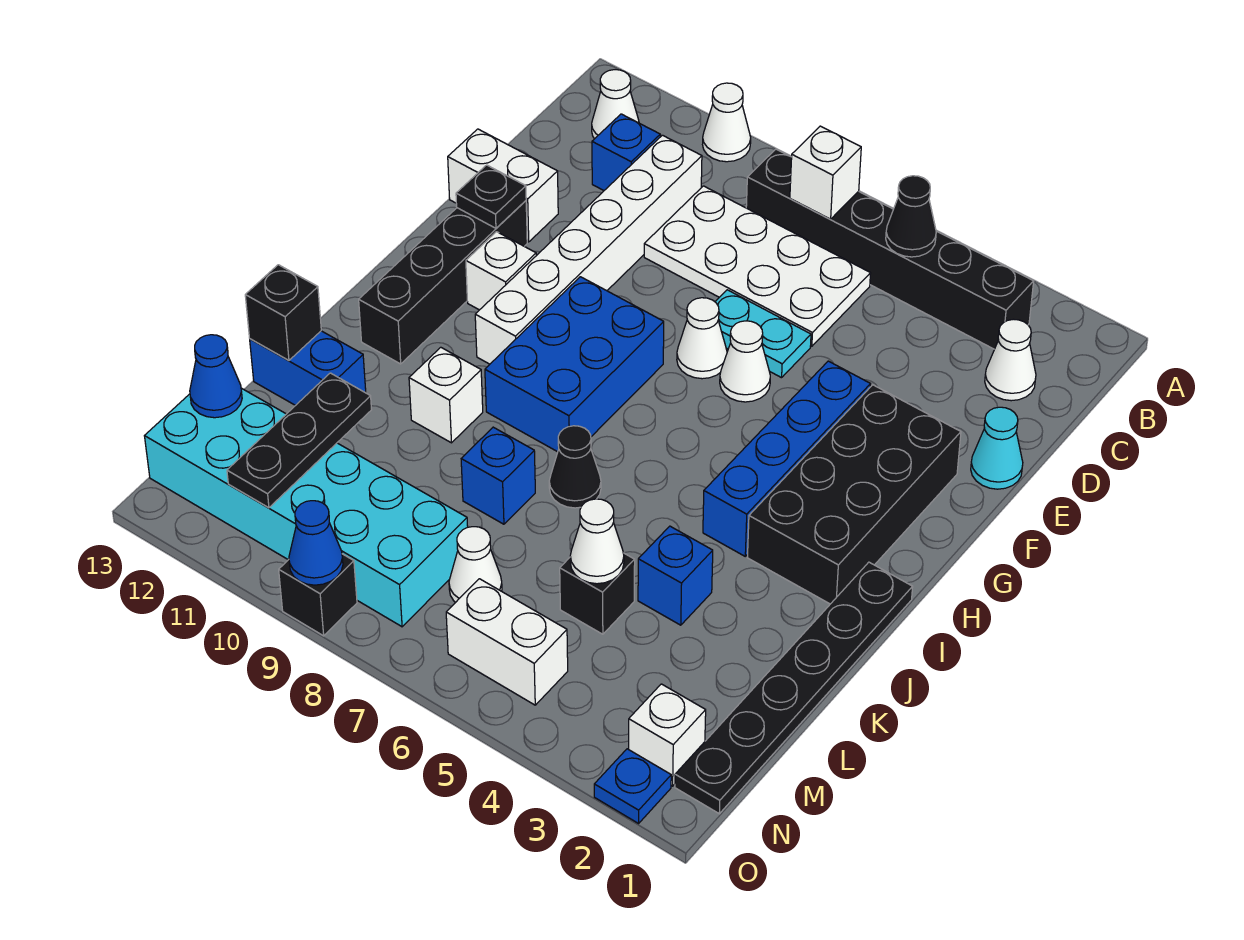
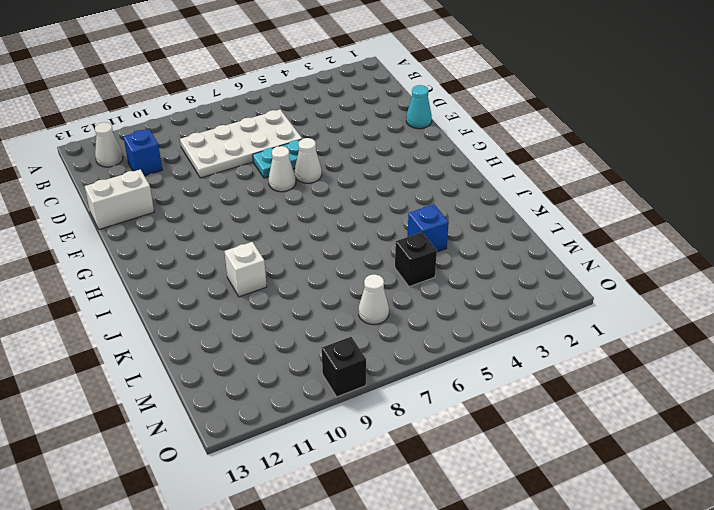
none -> white cone A10 level 1
none -> black brick B3:B8 level 1
none -> white cone C2 level 1
none -> white brick C10:H10 level 1

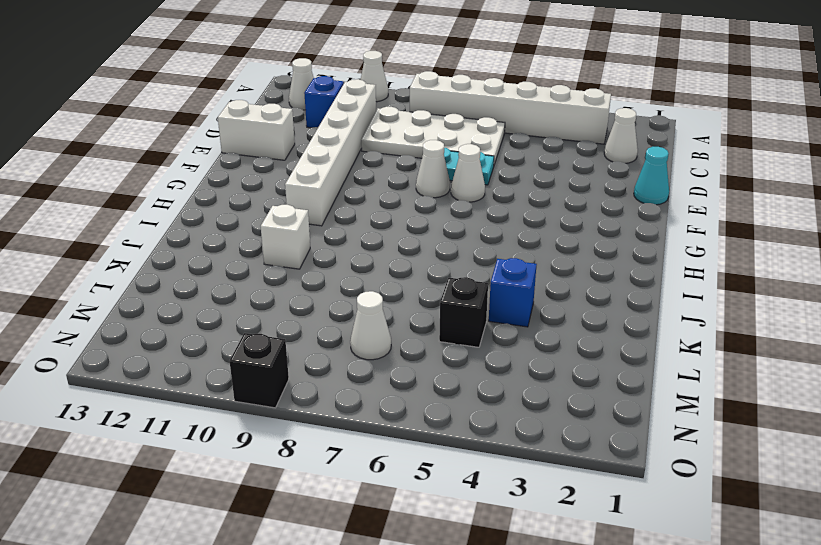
white brick B3:B8 level 1 -> black brick B3:B8 level 1
none -> black brick F2:I3 level 1
none -> blue brick F4:I4 level 1
none -> black brick F12:I12 level 1
none -> blue brick G8:I9 level 1

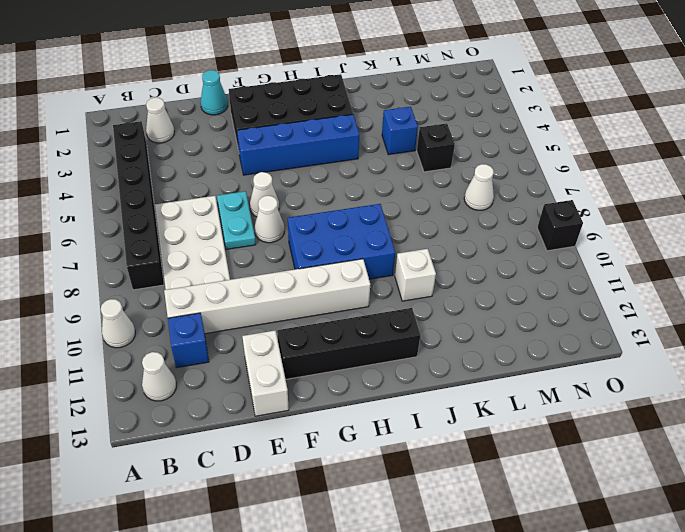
none -> white brick G11 level 1
none -> black plate I1:N1 level 1
none -> black cone J7 level 1
none -> blue brick K8 level 1

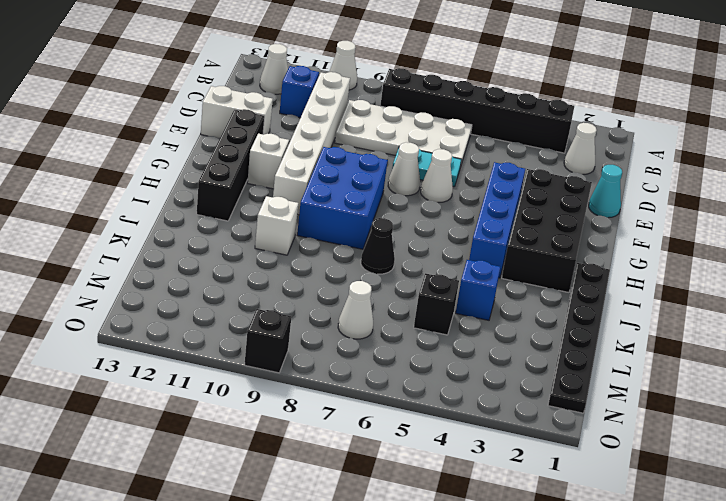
none -> blue brick K8 level 1
none -> blue brick K12:K13 level 1
none -> cyan brick M8:N13 level 1
none -> white brick N2 level 1

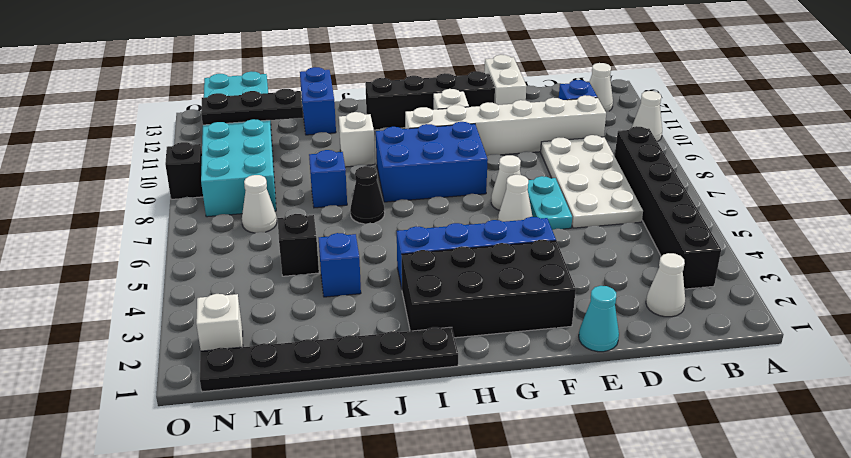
none -> white brick N5:N6 level 1
none -> blue plate O2 level 1
none -> black cone B5 level 2
none -> white brick B7 level 2

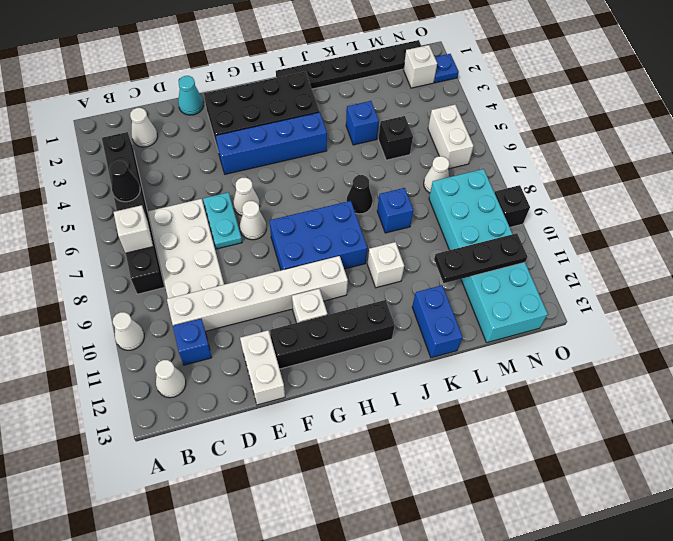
none -> black plate F12 level 2
none -> black brick K13 level 2
none -> white cone L5 level 2
none -> blue cone M13 level 2

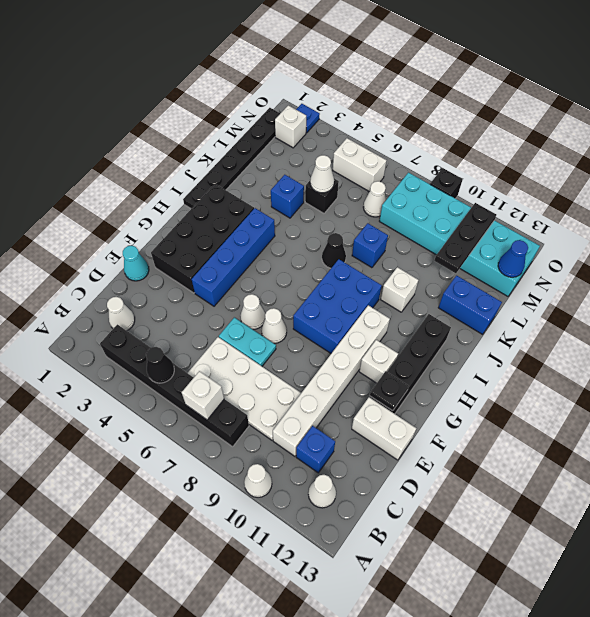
none -> black brick K13 level 2
none -> blue cone O9 level 2

